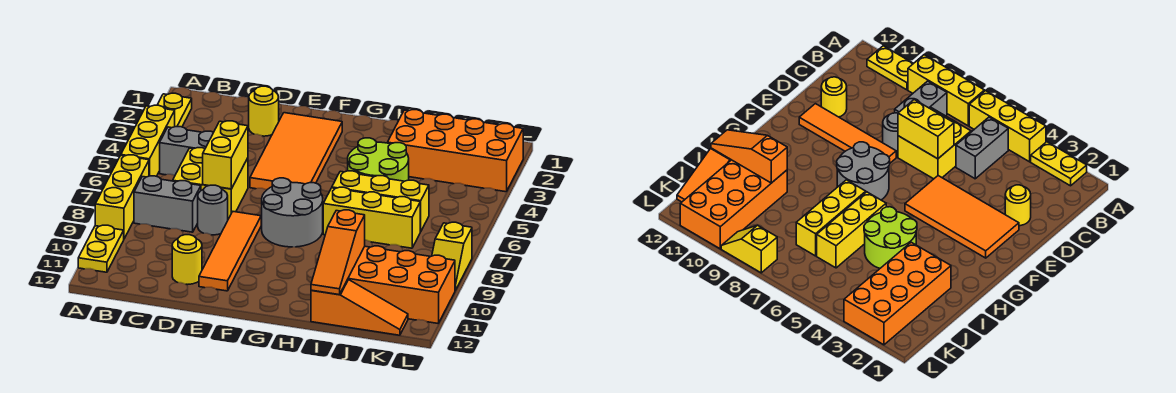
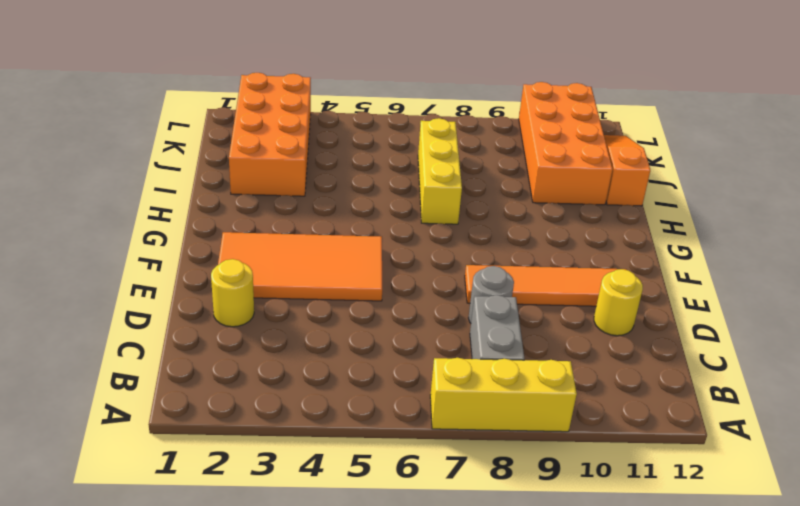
none -> yellow plate A2:A3 level 1
none -> yellow brick A4:A6 level 1
none -> yellow plate A10:A11 level 1

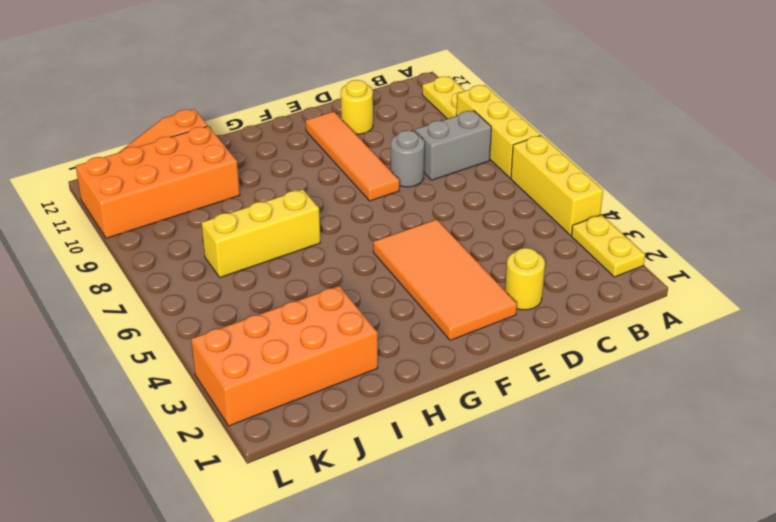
none -> grey brick B5:C5 level 1
none -> yellow brick C6:D7 level 1
none -> grey round brick F7:G8 level 1

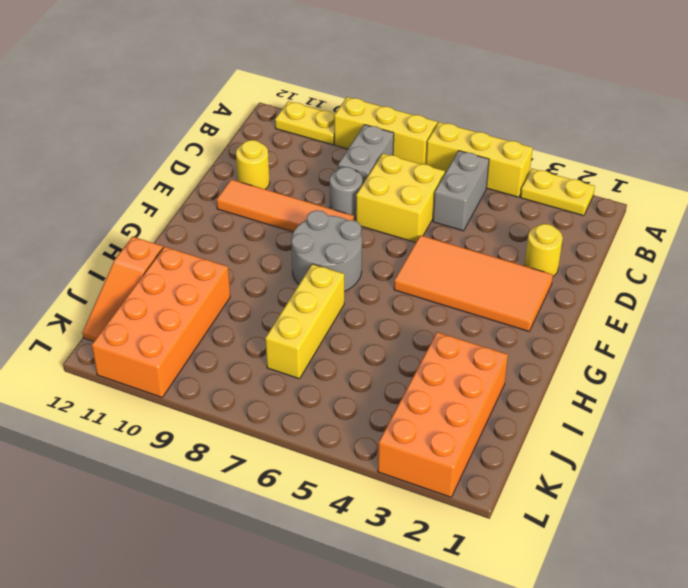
none -> lime round brick H4:I5 level 1
none -> yellow brick H6:J6 level 1
none -> yellow slope L8:L9 level 1 top 8

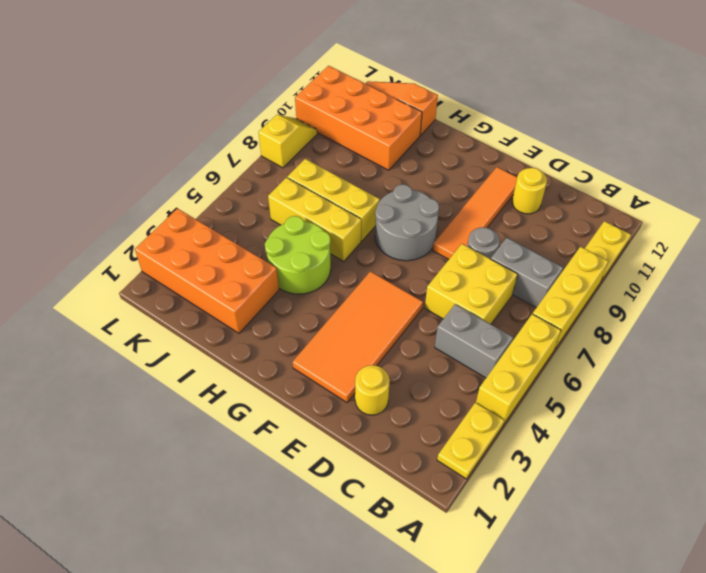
none -> yellow brick D6:D7 level 2
none -> orange slope I10:I12 level 2 top 10

